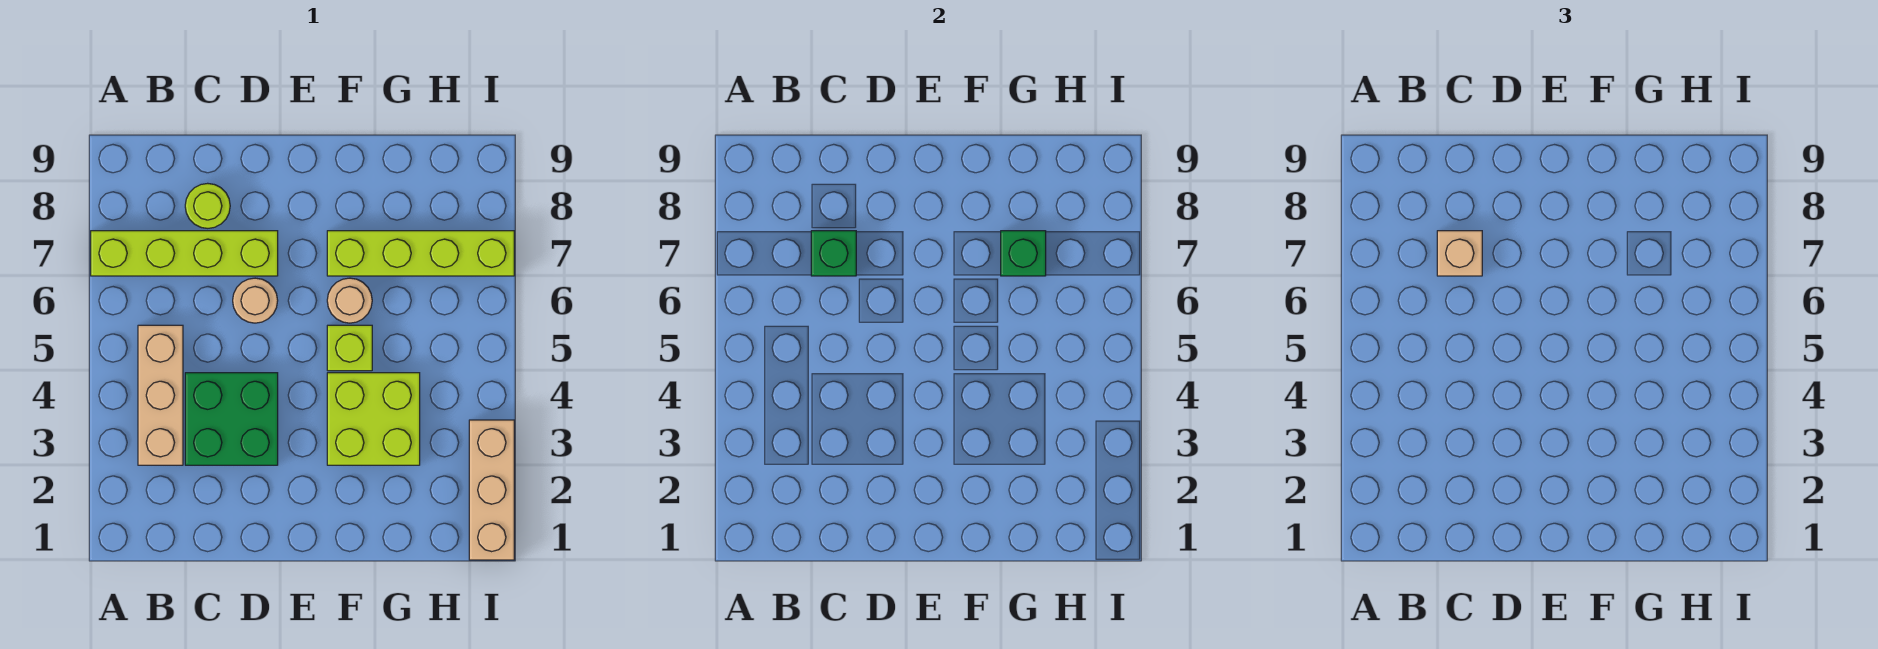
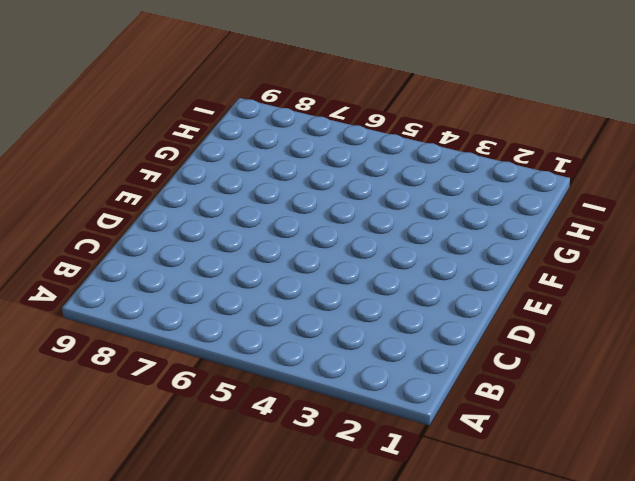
none -> lime brick A7:D7 level 1
none -> tan brick B3:B5 level 1
none -> green brick C3:D4 level 1

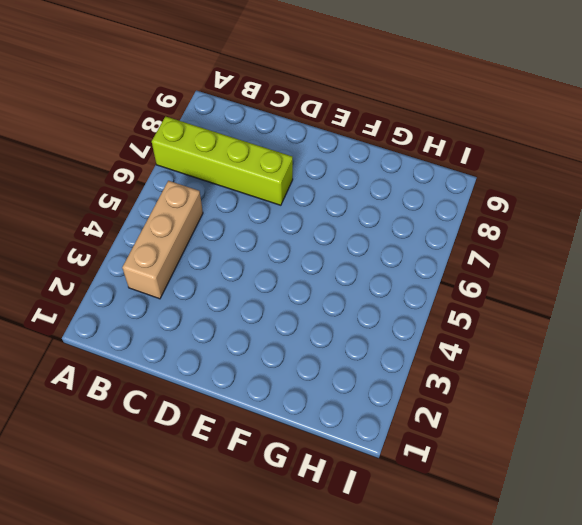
none -> green brick C3:D4 level 1
none -> lime round brick C8 level 1
none -> tan round brick D6 level 1

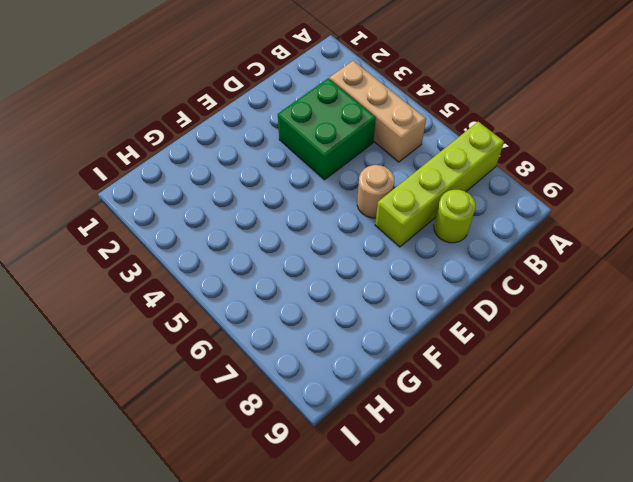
none -> lime brick F3:G4 level 1
none -> lime brick F5 level 1
none -> tan round brick F6 level 1

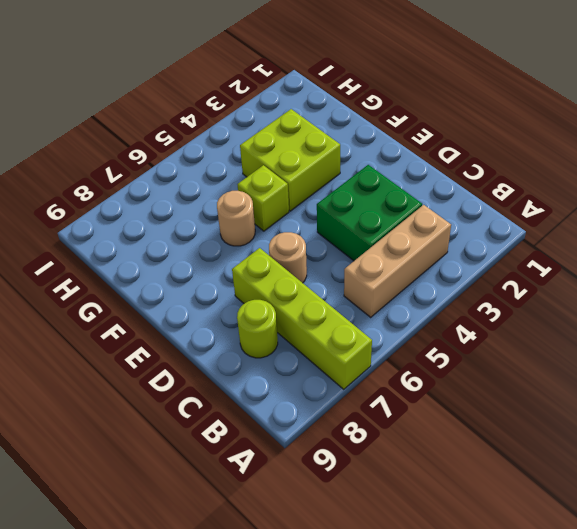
none -> lime brick F7:I7 level 1
none -> tan brick I1:I3 level 1
none -> green brick C7 level 2

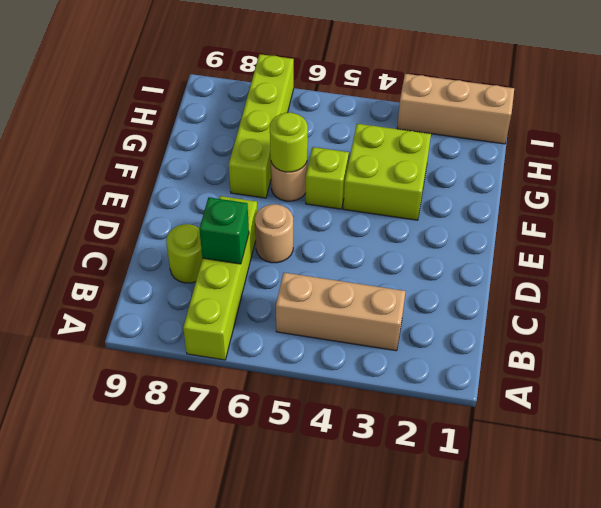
lime round brick F6 level 2 -> none
none -> green brick C3:D4 level 1
none -> green brick G7 level 2
none -> tan brick C7 level 3

